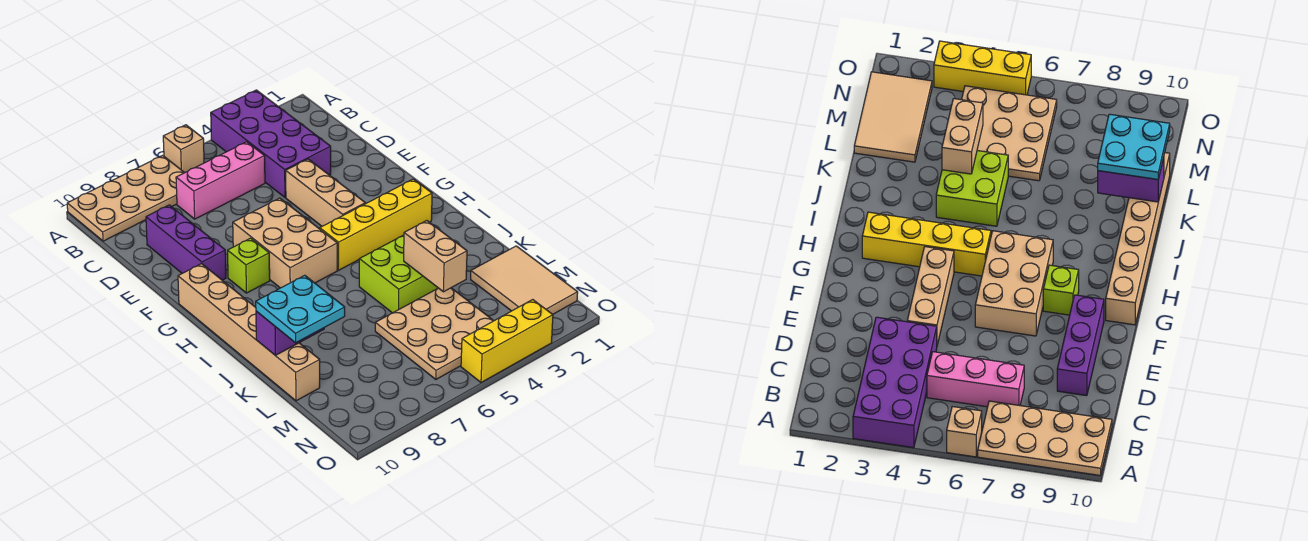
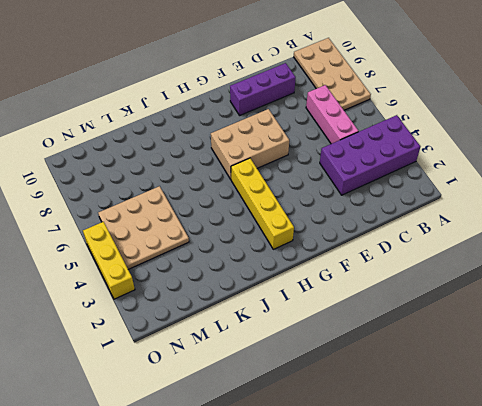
none -> tan brick A6 level 1
none -> tan brick E4:G4 level 1
none -> lime brick G8 level 1

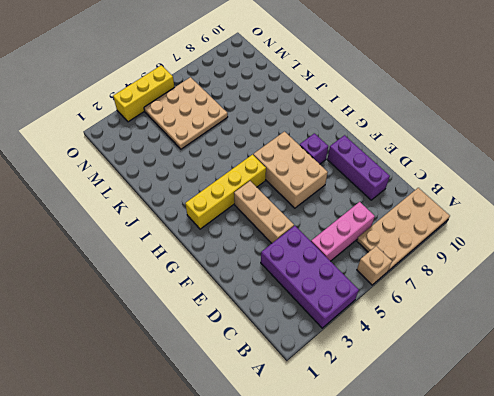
purple brick G8 level 1 -> lime brick G8 level 1
none -> tan brick G10:L10 level 1
none -> lime brick J4:K5 level 1
none -> tan tile L1:N2 level 1

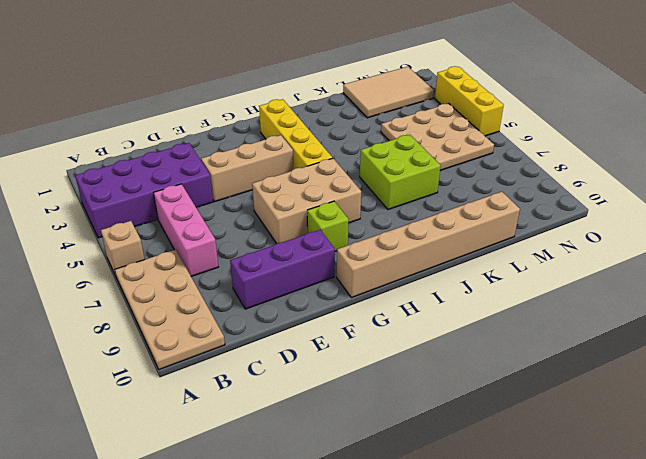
lime brick J6:K7 level 1 -> lime brick J4:K5 level 1
none -> tan brick K4:L4 level 2
none -> purple brick K9:K10 level 2
none -> cyan plate K9:L10 level 3

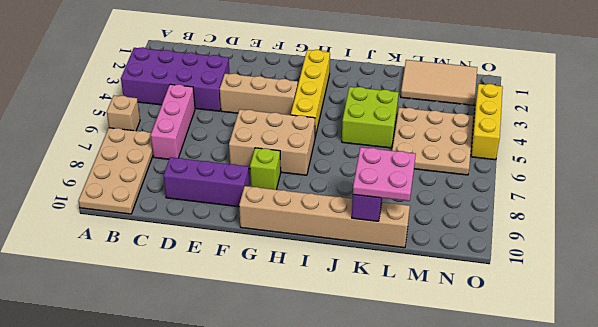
pink plate K9:L10 level 3 -> cyan plate K9:L10 level 3
none -> tan brick K4:L4 level 2

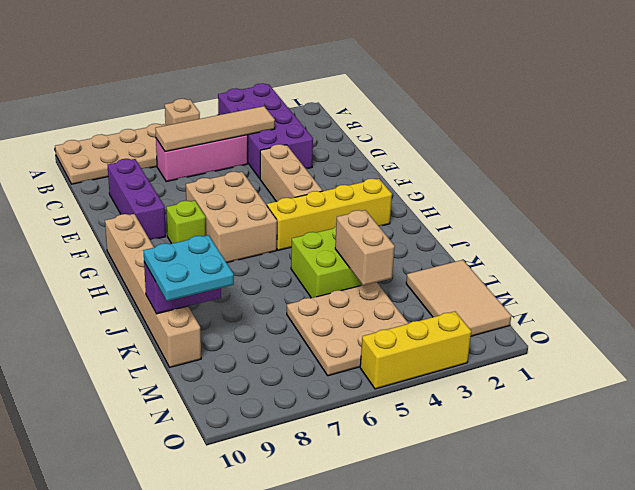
tan tile C4:C7 level 2 -> none

